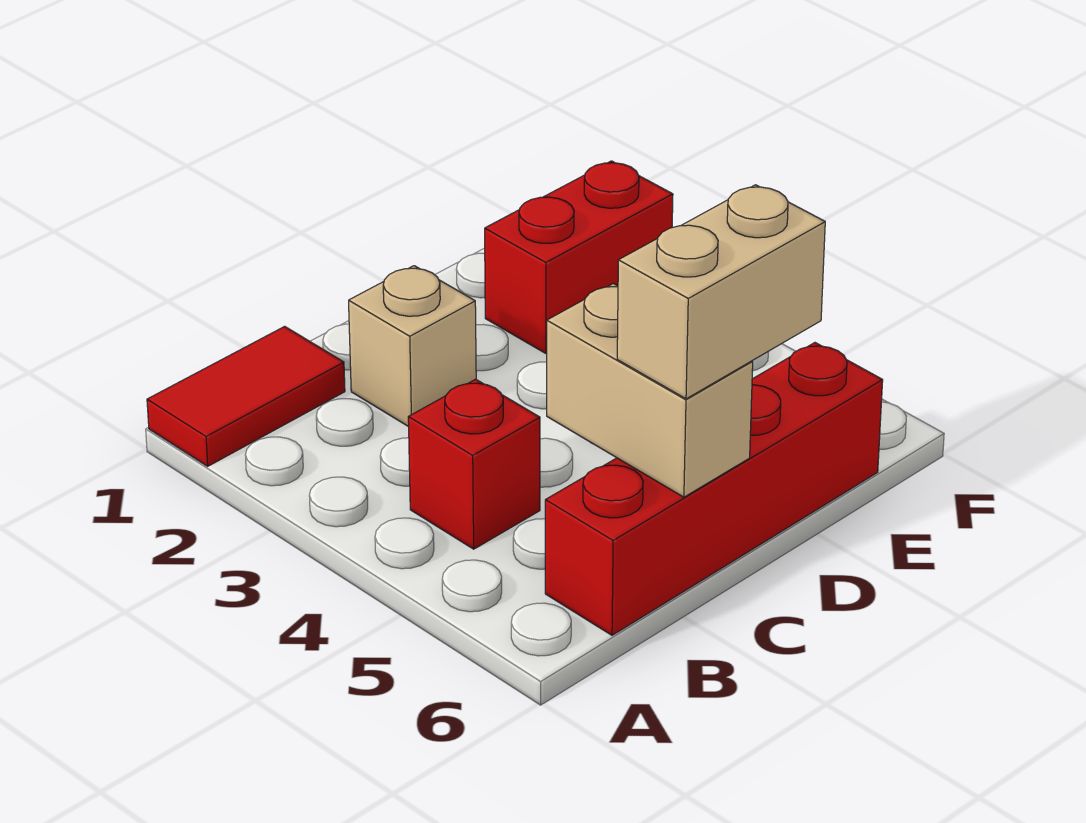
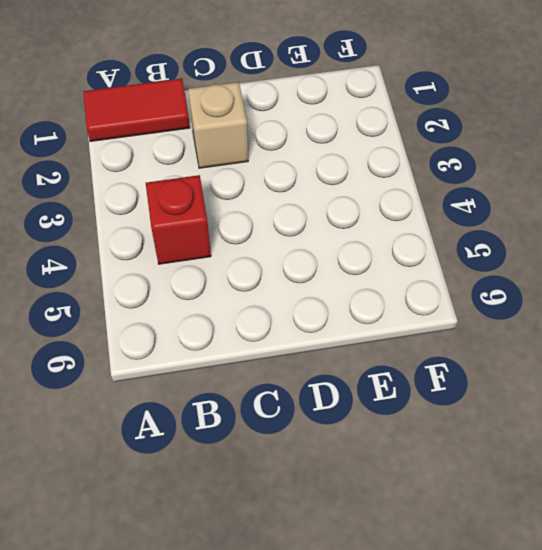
none -> red brick B6:E6 level 1
none -> red brick E2:F2 level 1

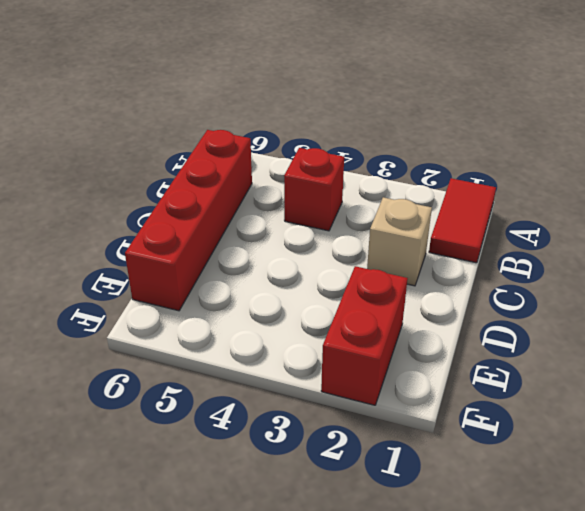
none -> tan brick C5:C6 level 2
none -> tan brick C6:D6 level 3

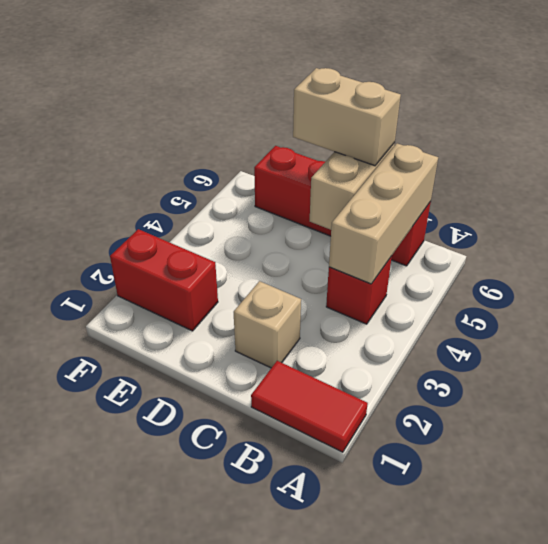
tan brick B4:B6 level 2 -> none

